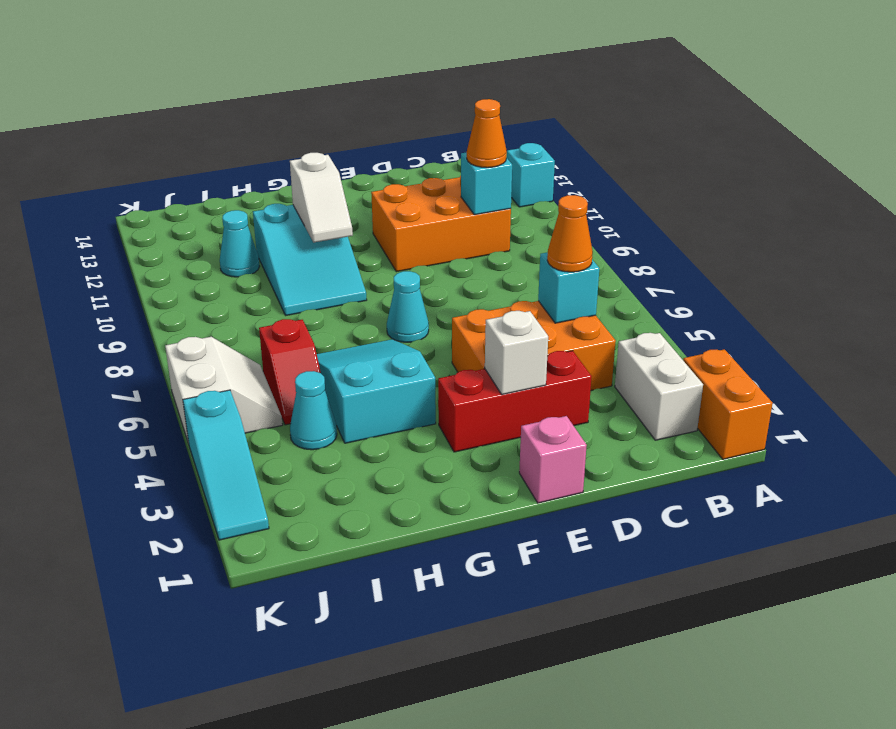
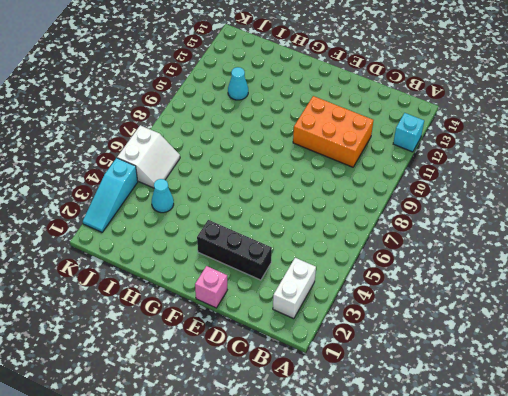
black brick D3:F3 level 1 -> red brick D3:F3 level 1
none -> orange brick A1:A2 level 1
none -> orange brick C4:E5 level 1
none -> cyan cone F7 level 1

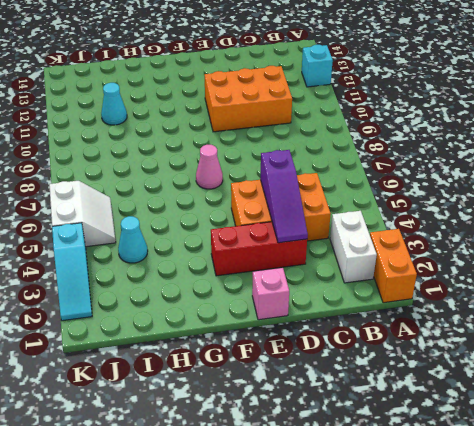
purple slope D3:D5 level 2 top 5 -> none
pink cone F7 level 1 -> cyan cone F7 level 1
none -> cyan slope G4:H6 level 1 top 4
none -> cyan slope G9:H11 level 1 top 11
none -> red slope I5:I6 level 1 top 6

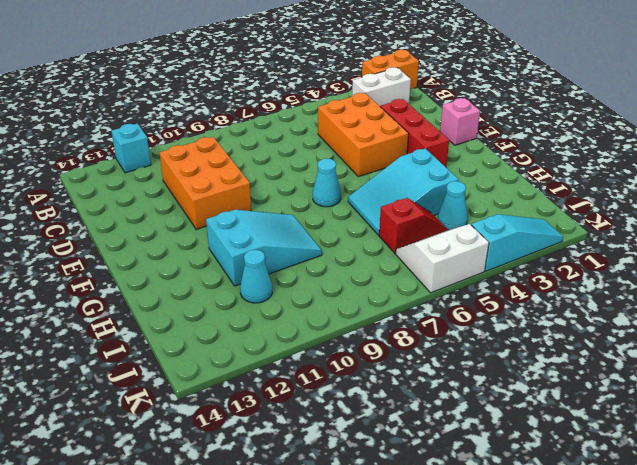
none -> cyan brick C5 level 2
none -> cyan brick C10 level 2
none -> white brick E3 level 2

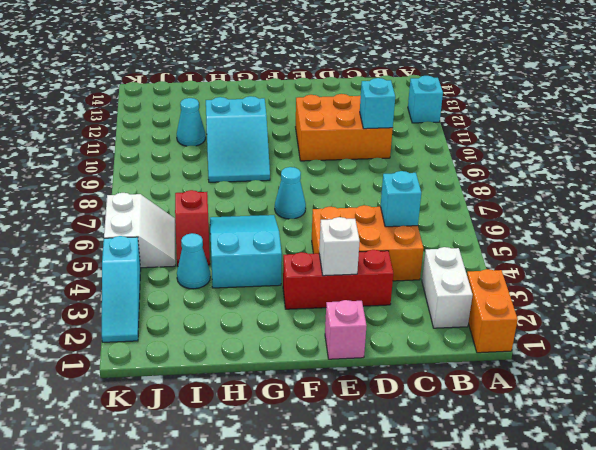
none -> white slope G10:G11 level 2 top 11
none -> orange cone C5 level 3
none -> orange cone C10 level 3

